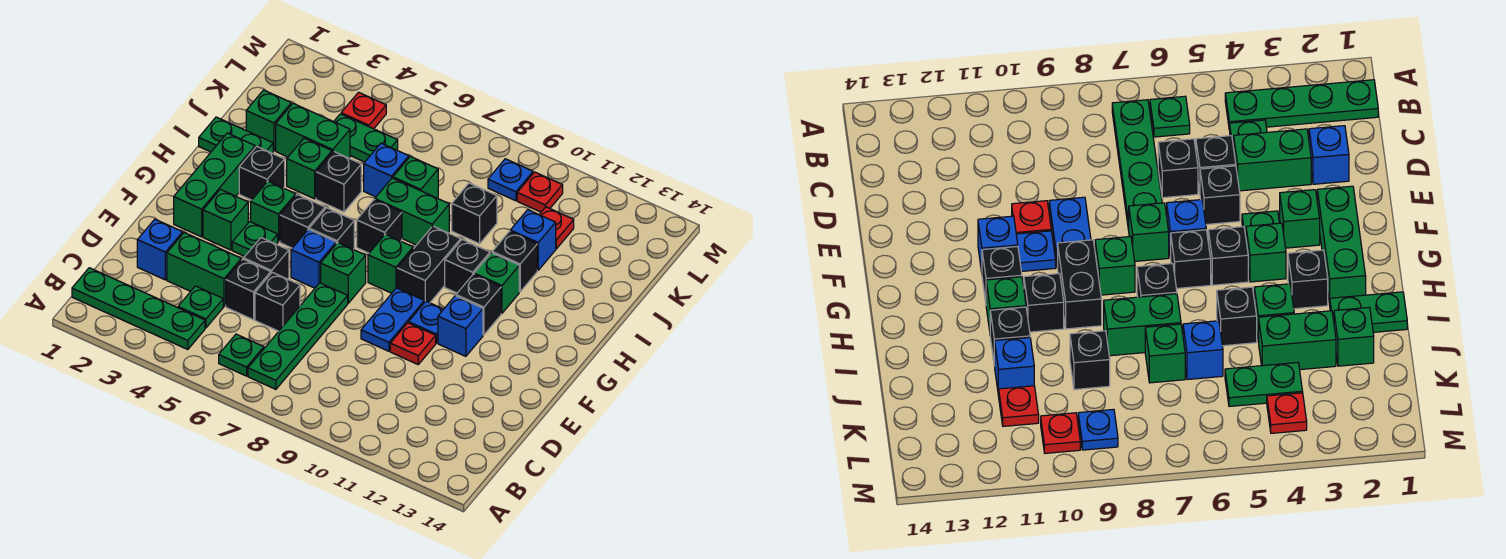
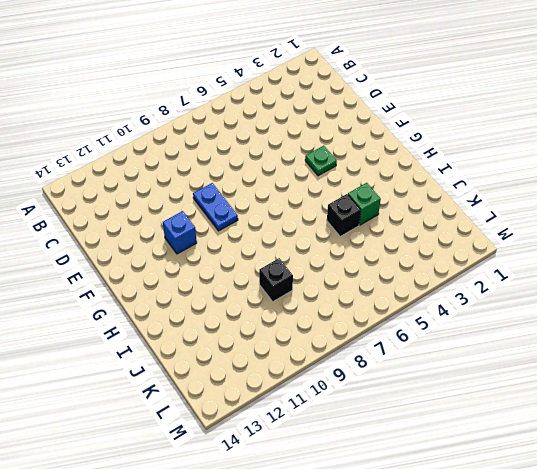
none -> green plate B1:B4 level 1
none -> green plate B6 level 1
none -> green plate B7:E7 level 1
none -> green plate C4 level 1

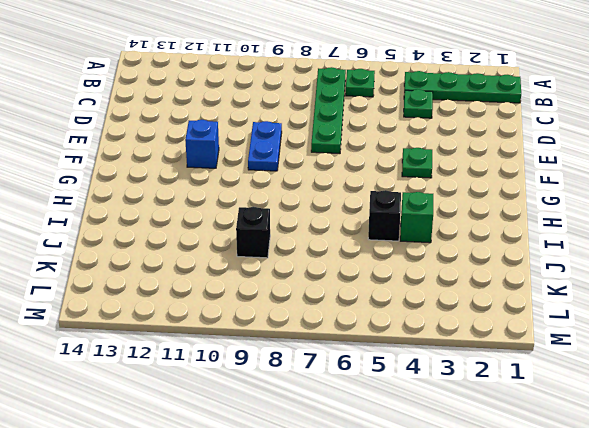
none -> blue brick D2 level 1
none -> green brick D3:D4 level 1
none -> black brick D5 level 1
none -> black brick D6 level 1

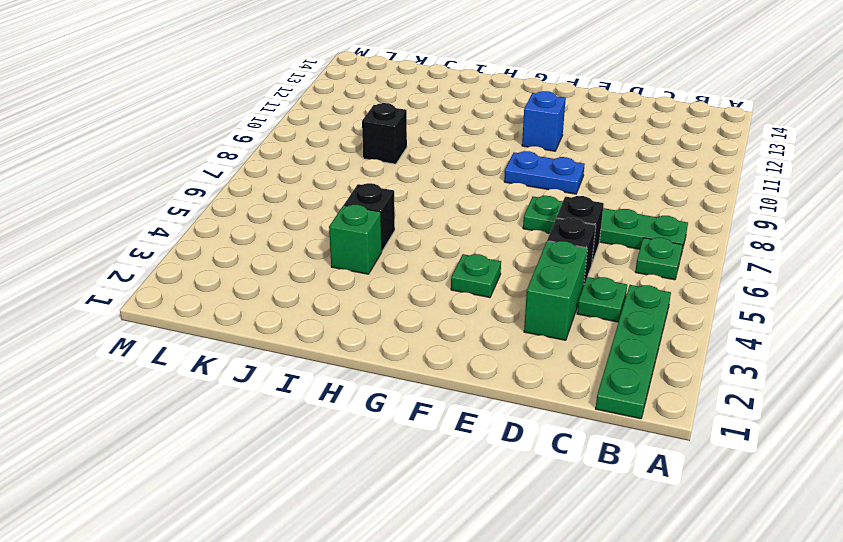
none -> blue brick D2 level 1
none -> black brick E5 level 1
none -> red plate E10 level 1
none -> green brick F2:H2 level 1

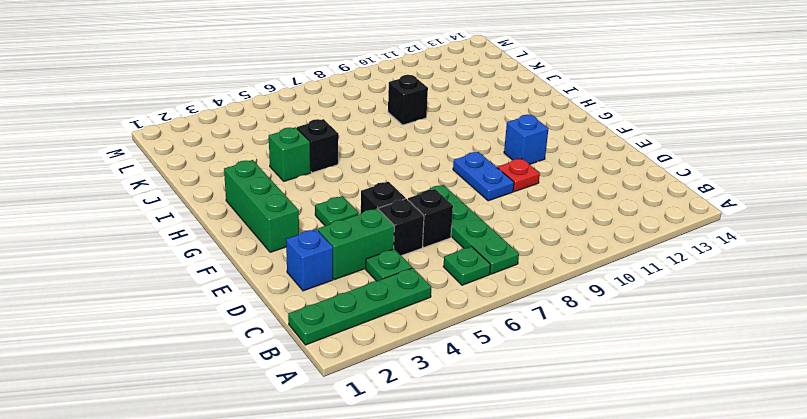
none -> green brick F3 level 1
none -> blue brick F6 level 1
none -> green brick F7 level 1
none -> blue plate F10 level 1

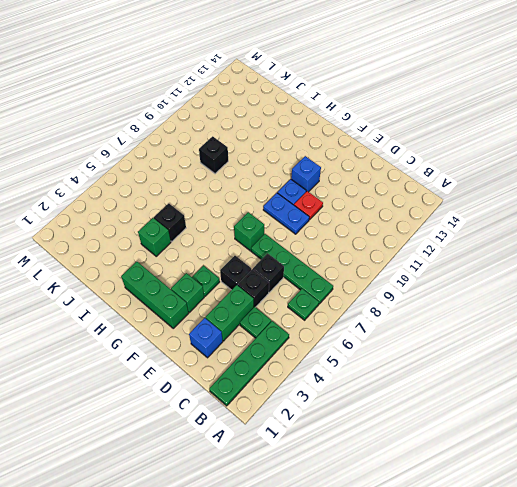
none -> blue brick F6 level 1
none -> green brick G4 level 1
none -> black brick G5 level 1
none -> black brick G6 level 1

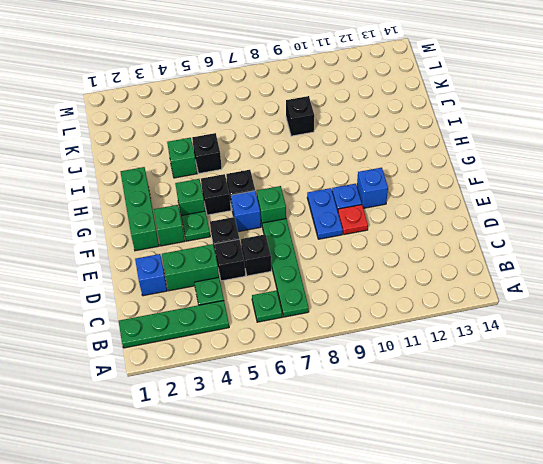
none -> green brick G8 level 1
none -> black brick G9:H9 level 1
none -> black brick G11 level 1
none -> black brick H3 level 1

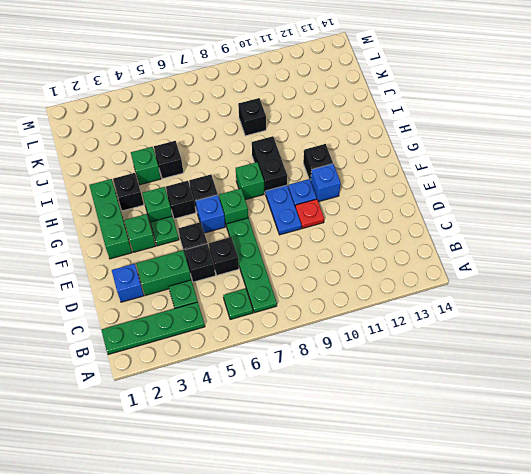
none -> black brick H7 level 1
none -> black brick H10 level 1
none -> green brick H11 level 1
none -> green plate I1:I2 level 1

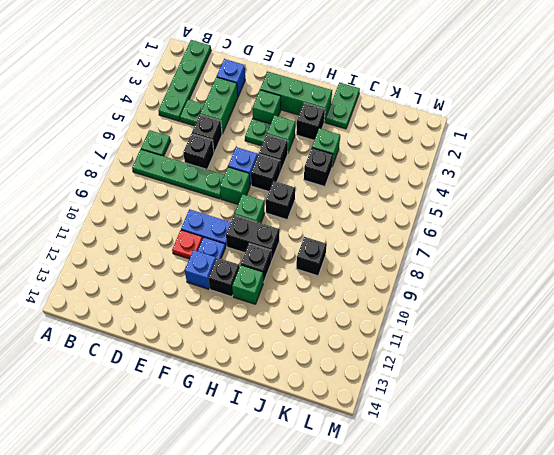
none -> black brick E5 level 1
none -> green brick I7:I8 level 1
none -> black brick I11 level 1
none -> green brick J2 level 1

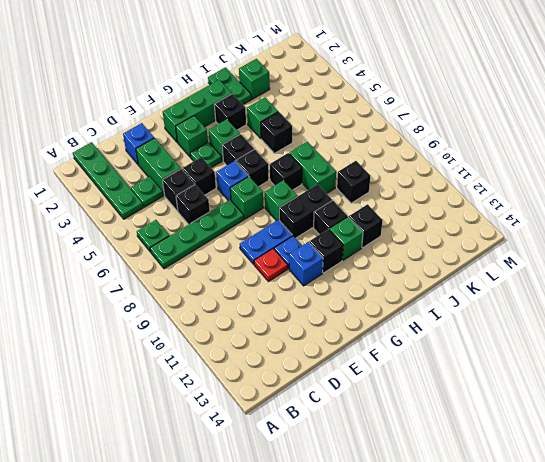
none -> green brick J3:J4 level 1
none -> blue brick J6 level 1
none -> green brick J7 level 1
none -> blue brick J11 level 1

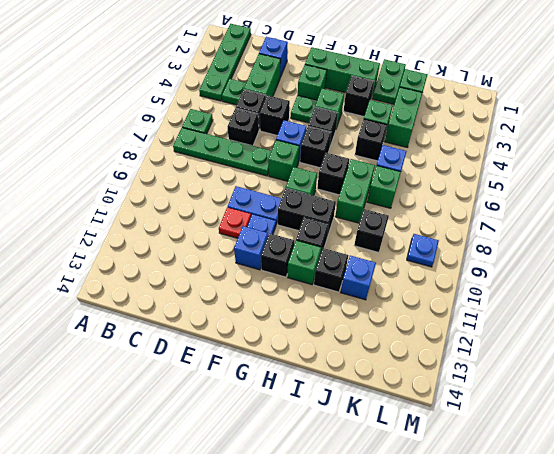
none -> green plate K4:K5 level 1
none -> red plate K11 level 1
none -> red plate L4 level 1
none -> red plate L10 level 1

